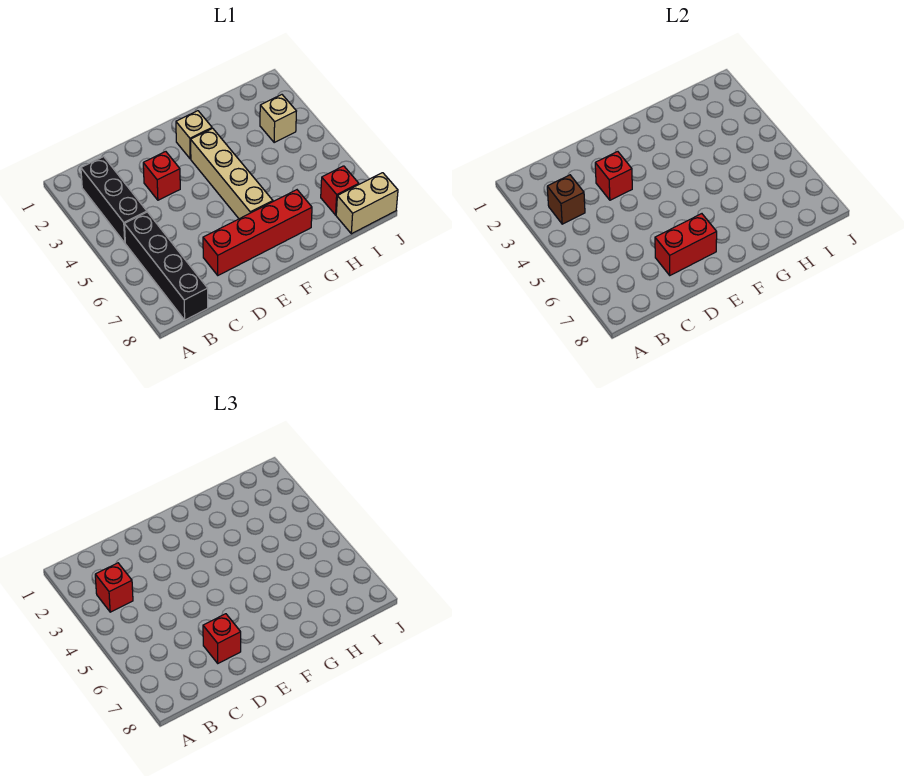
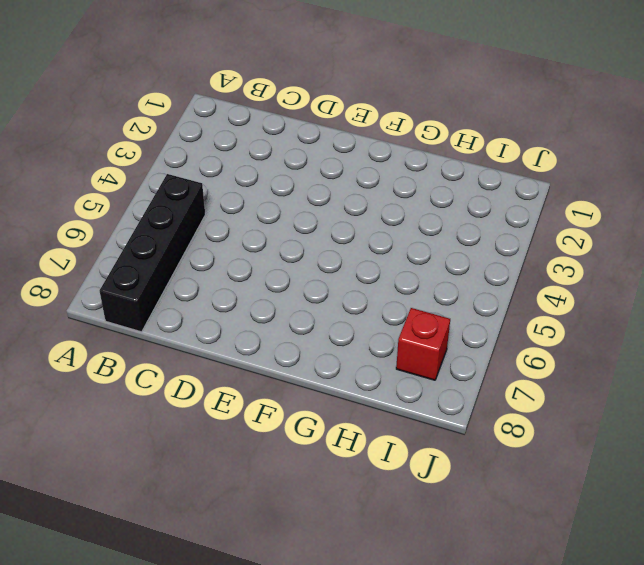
none -> black brick B2:B4 level 1
none -> red brick D3 level 1
none -> red brick D7:G7 level 1

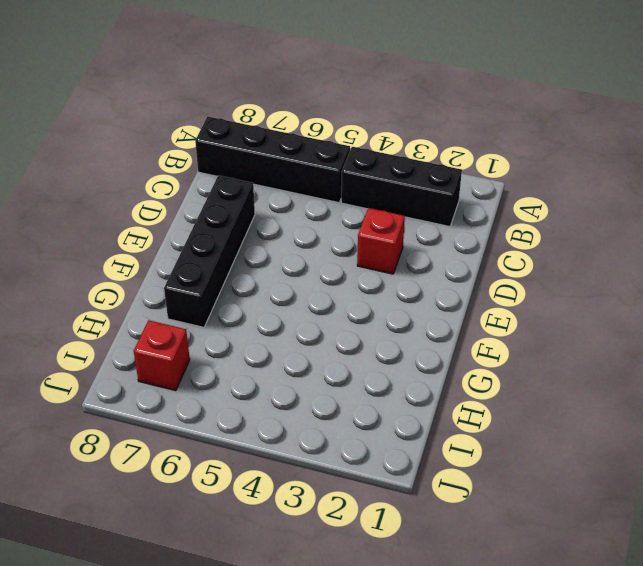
black brick D7:G7 level 1 -> red brick D7:G7 level 1
none -> tan brick F2 level 1
none -> tan brick F3:F6 level 1
none -> tan brick I3 level 1

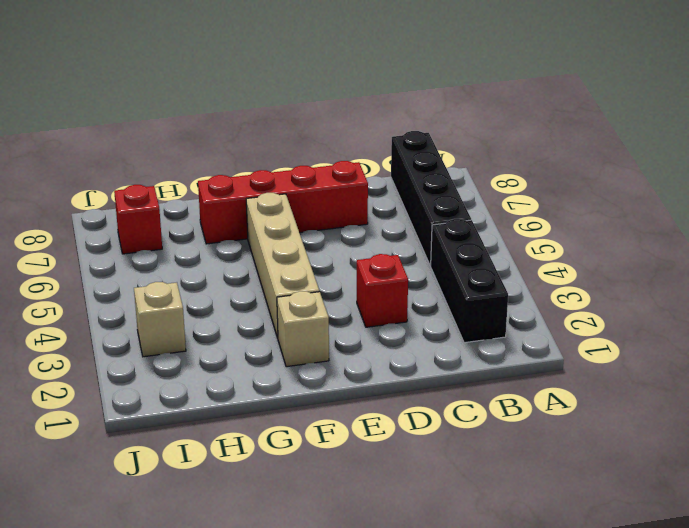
none -> tan brick I8:J8 level 1
none -> brown brick B3 level 2
none -> red brick D3 level 2

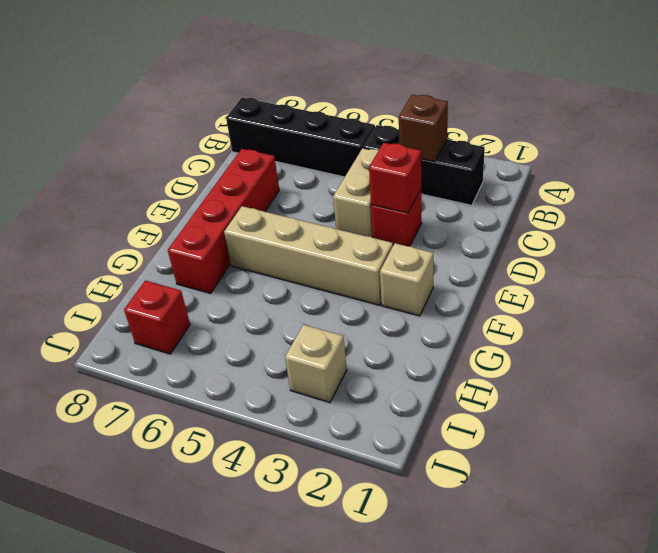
tan brick C4:D4 level 1 -> tan brick I8:J8 level 1
none -> red brick D7:E7 level 2
none -> red brick B3 level 3
none -> red brick D7 level 3

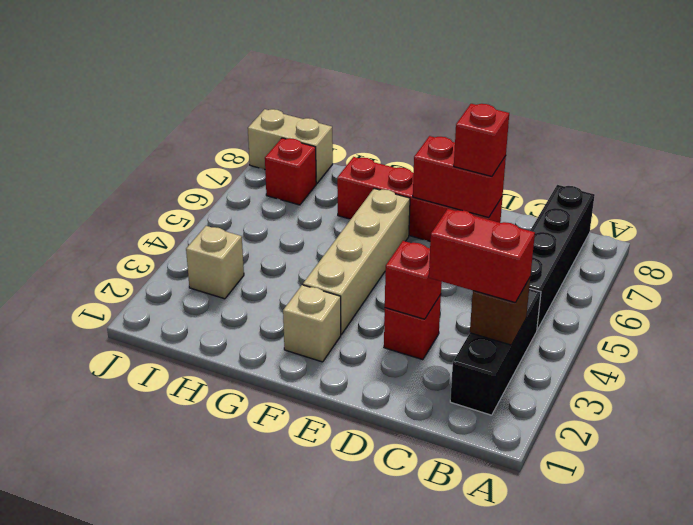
red brick B3:C3 level 3 -> red brick B3 level 3

